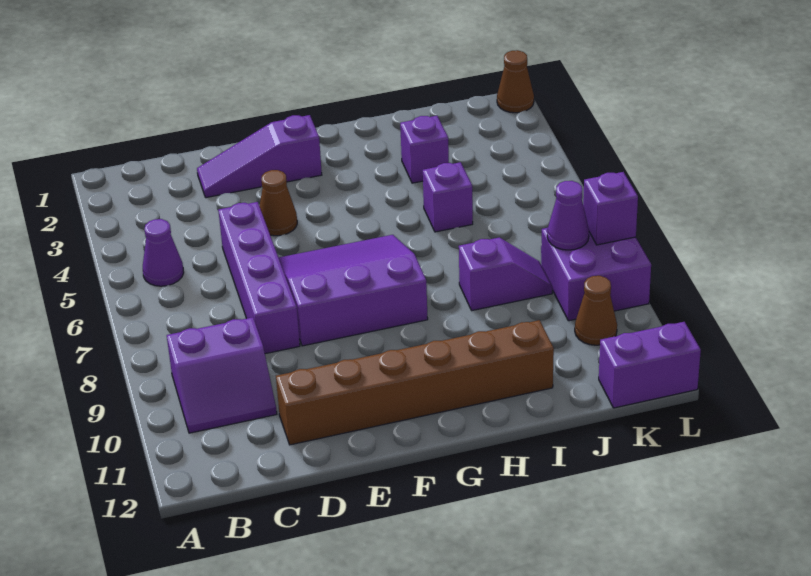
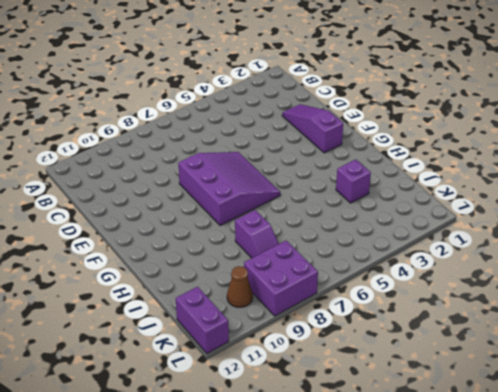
none -> purple cone B5 level 1
none -> purple slope B9:C10 level 1 top 9
none -> purple brick D5:D8 level 1

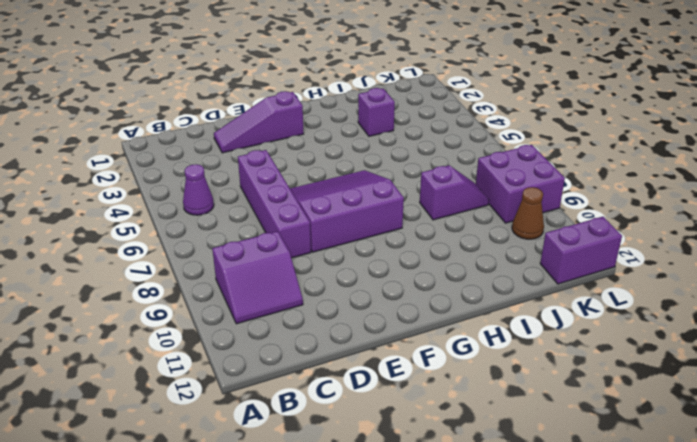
none -> brown brick D11:I11 level 1
none -> brown cone E4 level 1
none -> purple brick I5 level 1

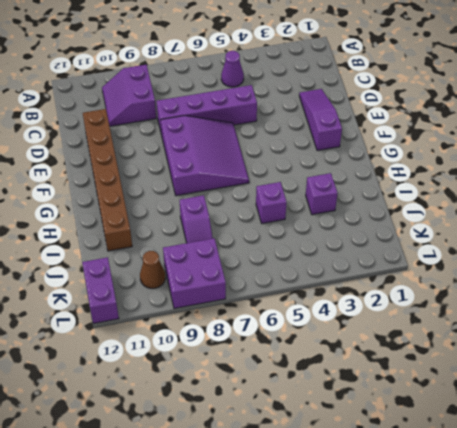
none -> brown cone E4 level 1
none -> brown cone L1 level 1
none -> purple cone K8 level 2

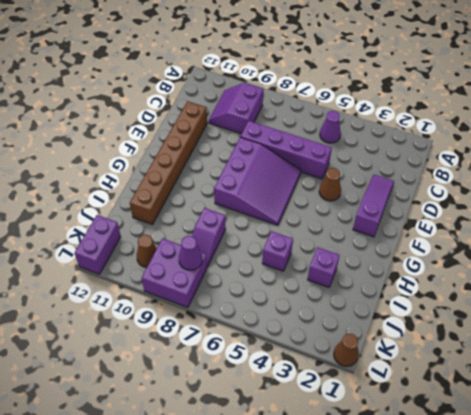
none -> purple brick L8 level 2

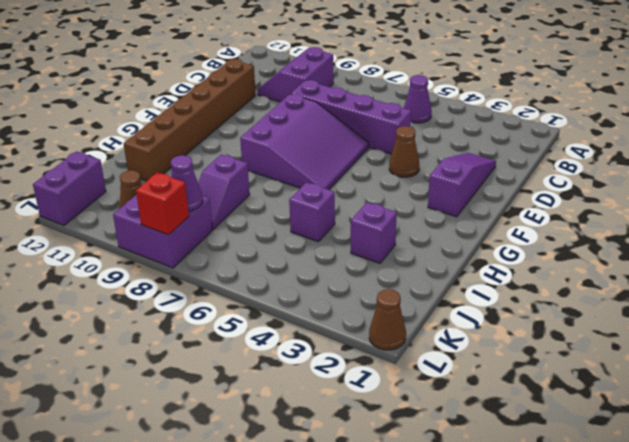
red brick L8 level 2 -> purple brick L8 level 2

